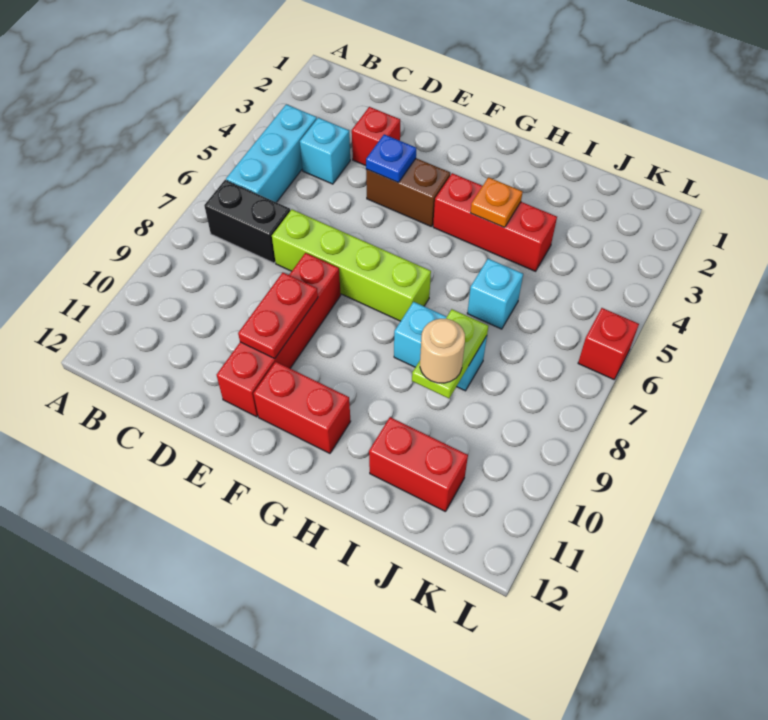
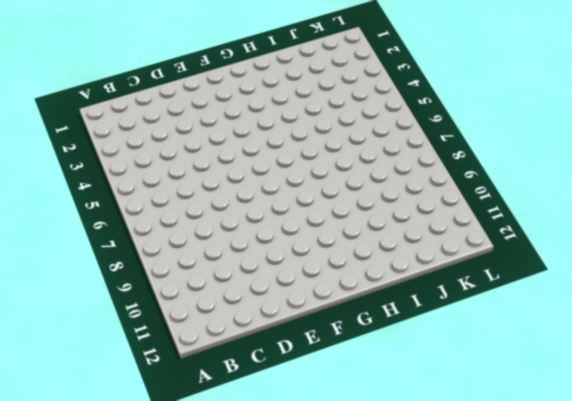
none -> cyan brick B4:B6 level 1
none -> black brick B7:C7 level 1
none -> cyan brick C4 level 1

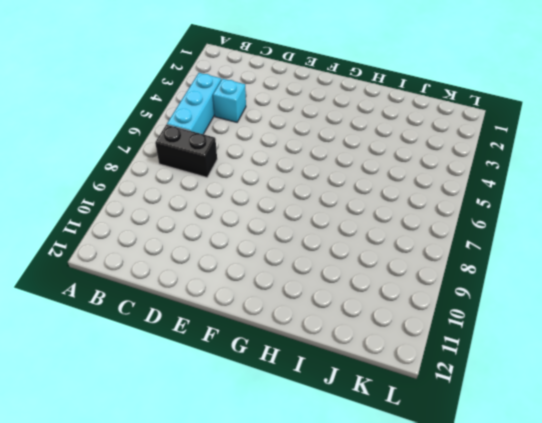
none -> red brick D3 level 1
none -> lime brick D7:G7 level 1
none -> brown brick E4:F4 level 1

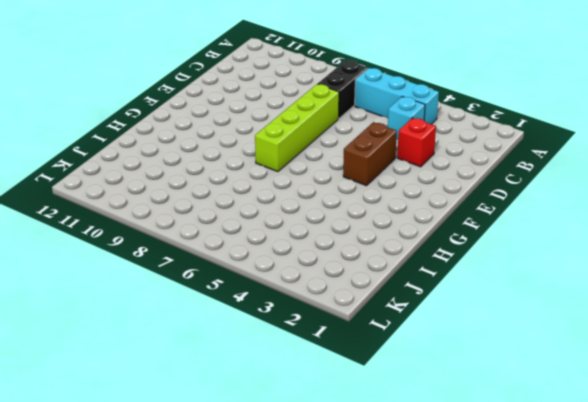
none -> red brick E8:E11 level 1
none -> red brick F11:G11 level 1
none -> red brick G4:I4 level 1

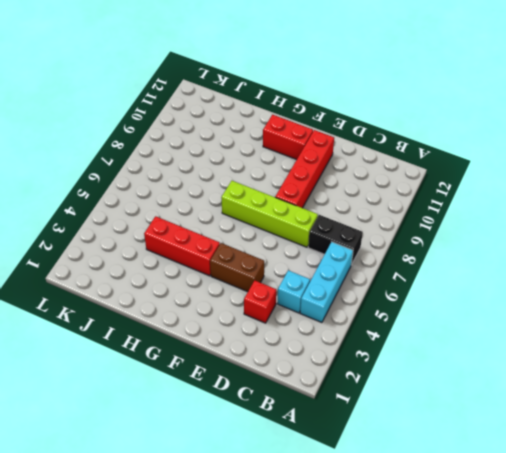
none -> cyan brick H8:I8 level 1
none -> cyan brick I6 level 1
none -> red brick I11:J11 level 1

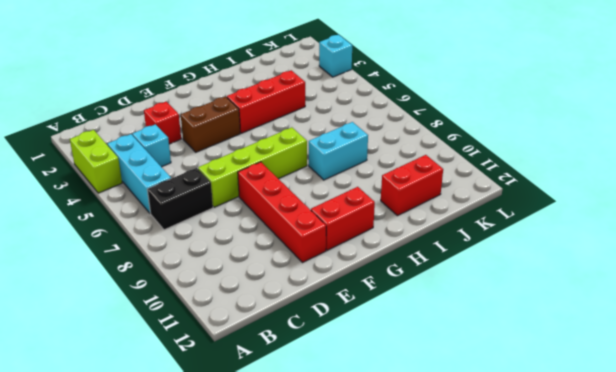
lime brick A3:A4 level 1 -> none
cyan brick L3 level 1 -> cyan brick I6 level 1
none -> red brick L6 level 1
none -> blue plate E4 level 2
none -> red plate E9:E10 level 2

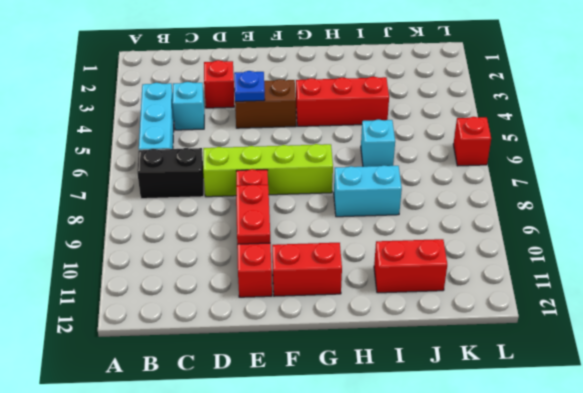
none -> orange plate H4 level 2
none -> lime plate I8:I9 level 2
none -> tan round brick I9 level 3

